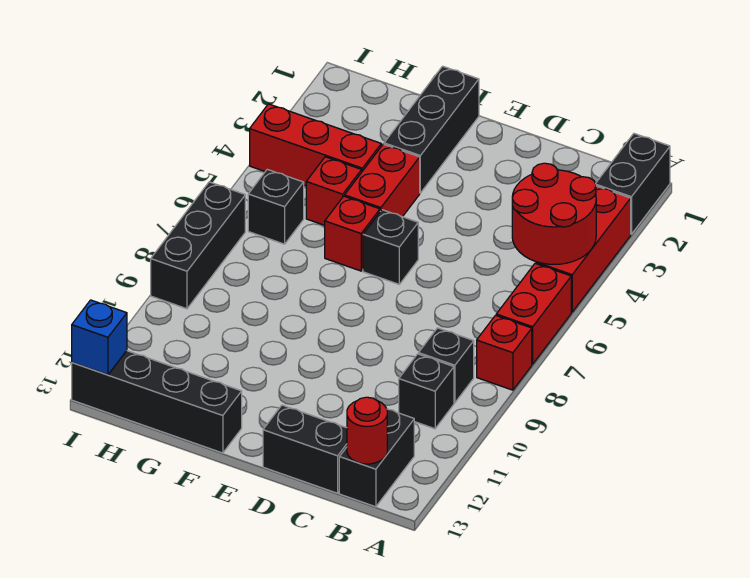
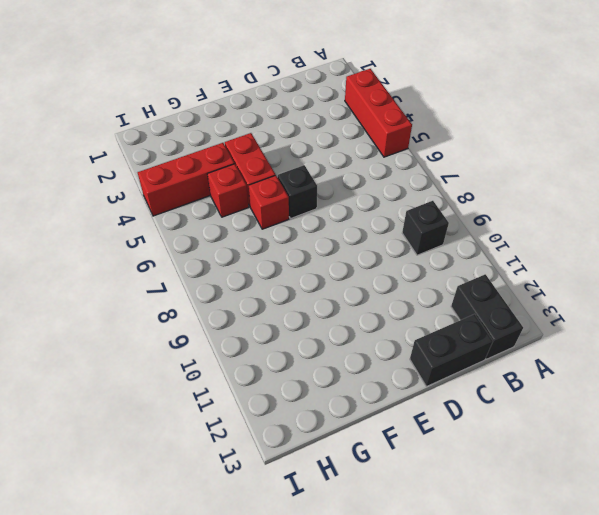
none -> black brick A1:A2 level 1
none -> red brick A6:A7 level 1
none -> red brick A8 level 1

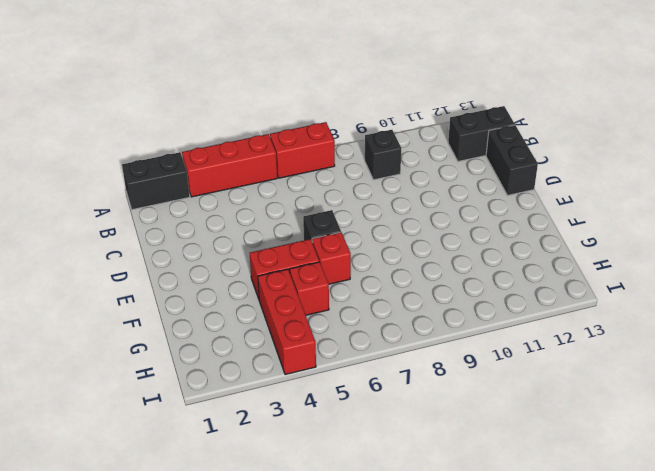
none -> red brick A8 level 1
none -> black brick B10 level 1
none -> black brick F1:F3 level 1

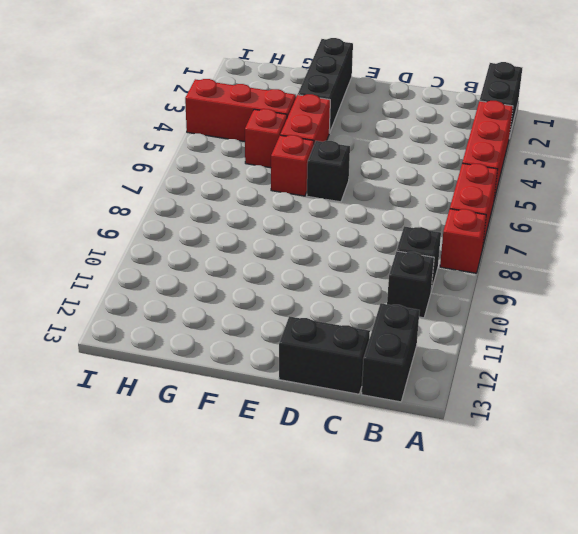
none -> black brick F13:I13 level 1
none -> black brick H6 level 1
none -> black brick I7:I9 level 1

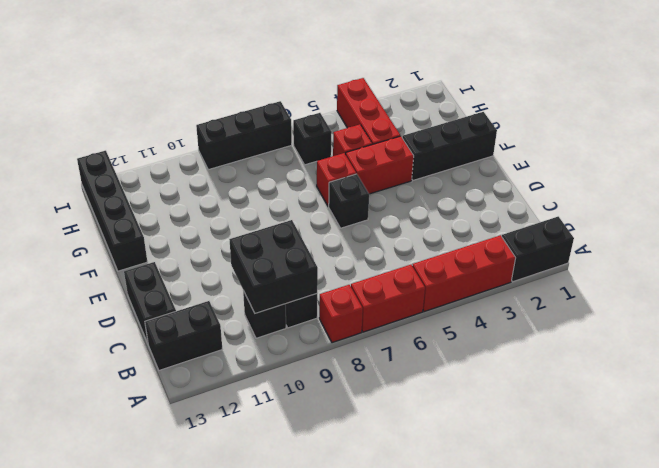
black brick B9:C10 level 2 -> none
none -> red round brick A4:B5 level 2
none -> red round brick B13 level 2
none -> blue brick I13 level 2

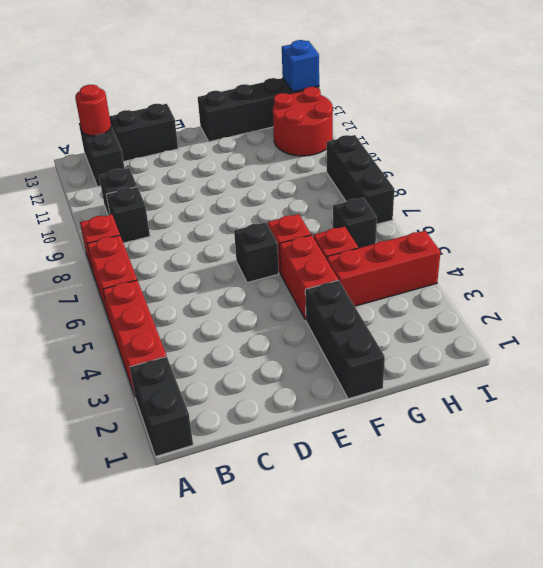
red round brick H11:I12 level 1 -> red round brick A4:B5 level 2

